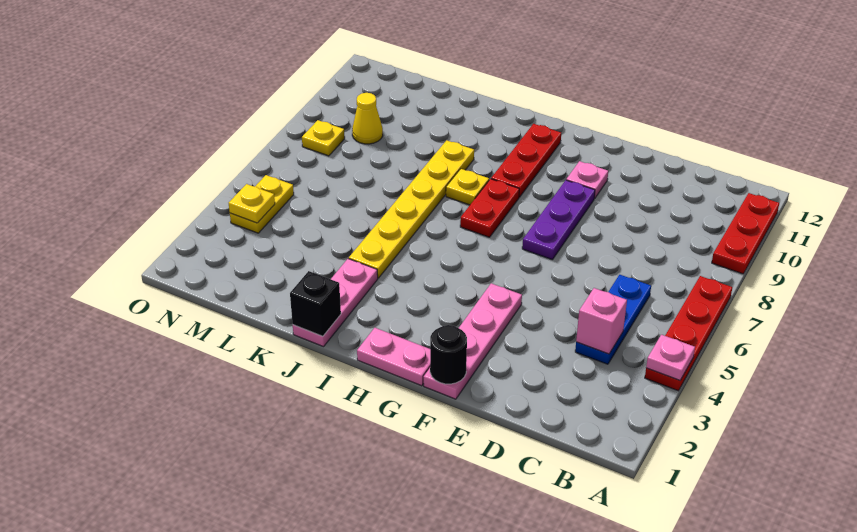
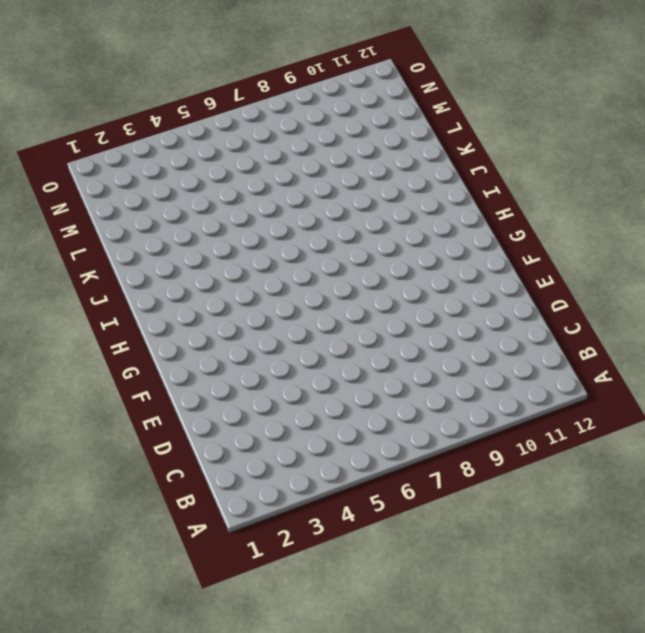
none -> red plate A4:A7 level 1
none -> red plate A9:A11 level 1
none -> blue plate C4:C6 level 1

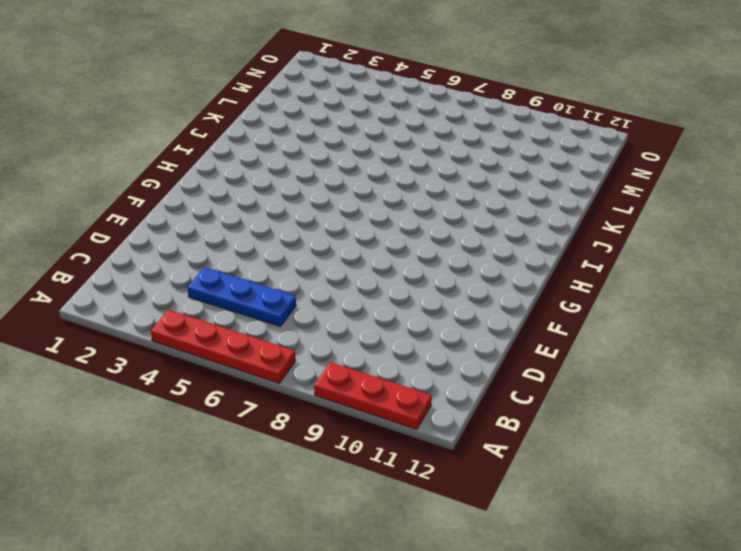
none -> pink plate F1:F4 level 1
none -> purple plate F7:F9 level 1
none -> pink plate F10 level 1

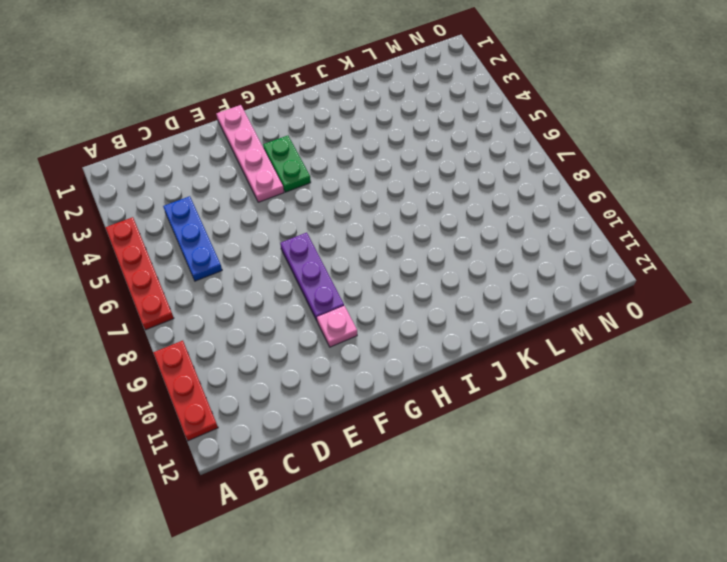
green plate G3:G4 level 1 -> none
none -> pink plate G1:H1 level 1
none -> red plate H7:H8 level 1
none -> red plate H9:H11 level 1

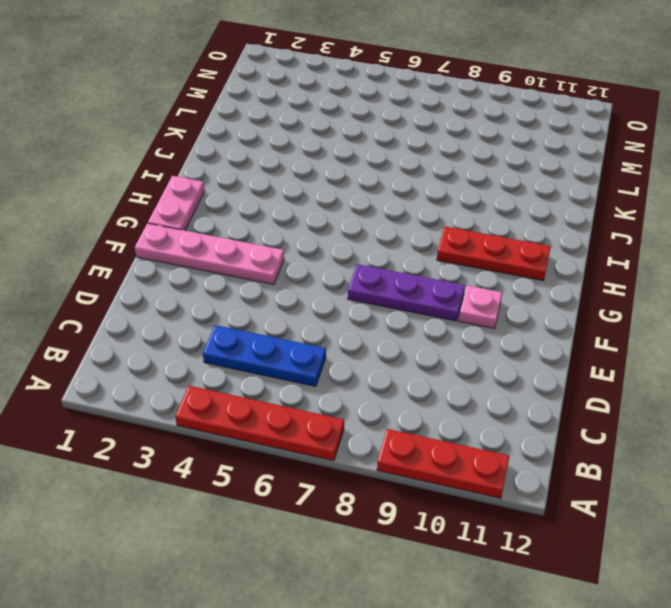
none -> red plate H7:H8 level 1
none -> yellow plate I8 level 1
none -> pink plate J1:J3 level 1

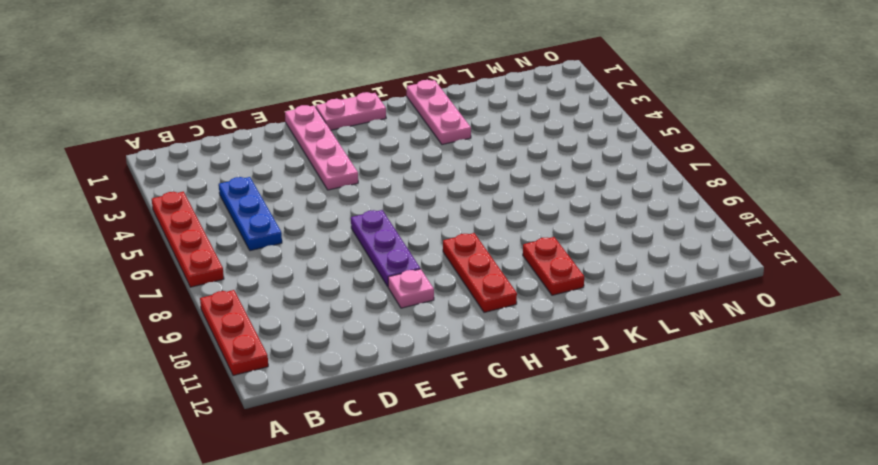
red plate J10:J11 level 1 -> red plate H7:H8 level 1
none -> yellow plate I8 level 1
none -> yellow plate J4:J9 level 1
none -> yellow cone M9 level 1

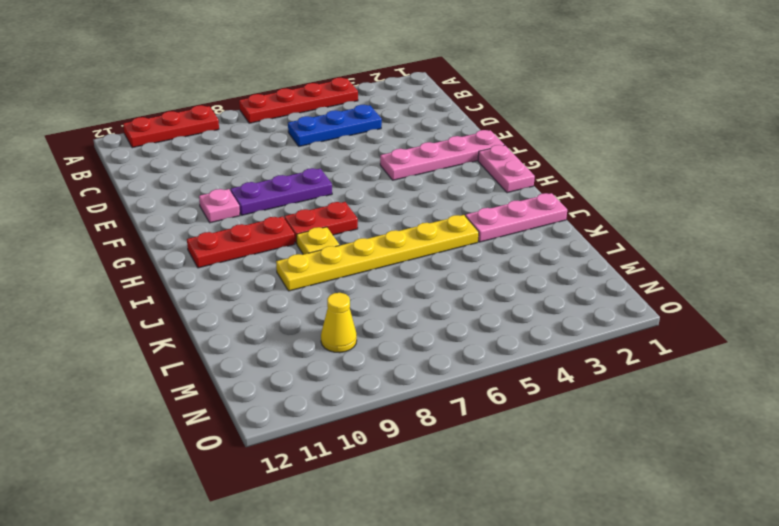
none -> yellow plate N4:N5 level 1
none -> yellow plate N8 level 1
none -> pink plate A4 level 2

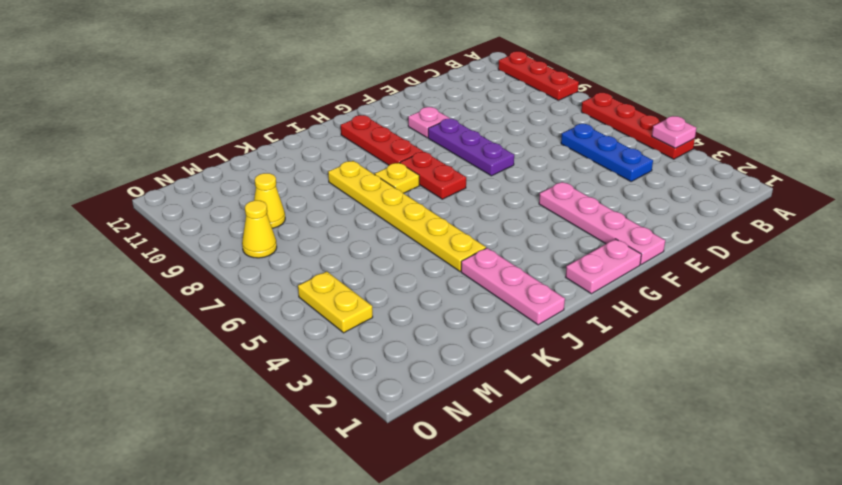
yellow cone N8 level 1 -> yellow plate N8 level 1
none -> pink brick C4 level 2
none -> black round brick F1 level 2
none -> black brick J1 level 2

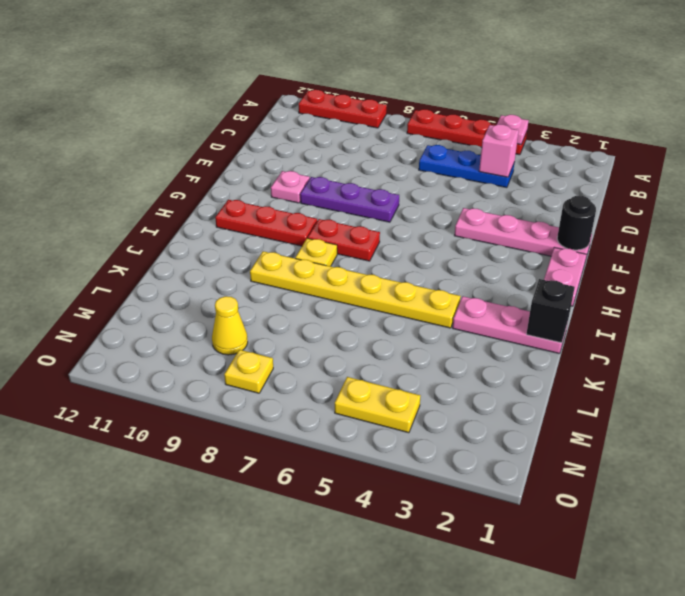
none -> yellow plate N4 level 2

